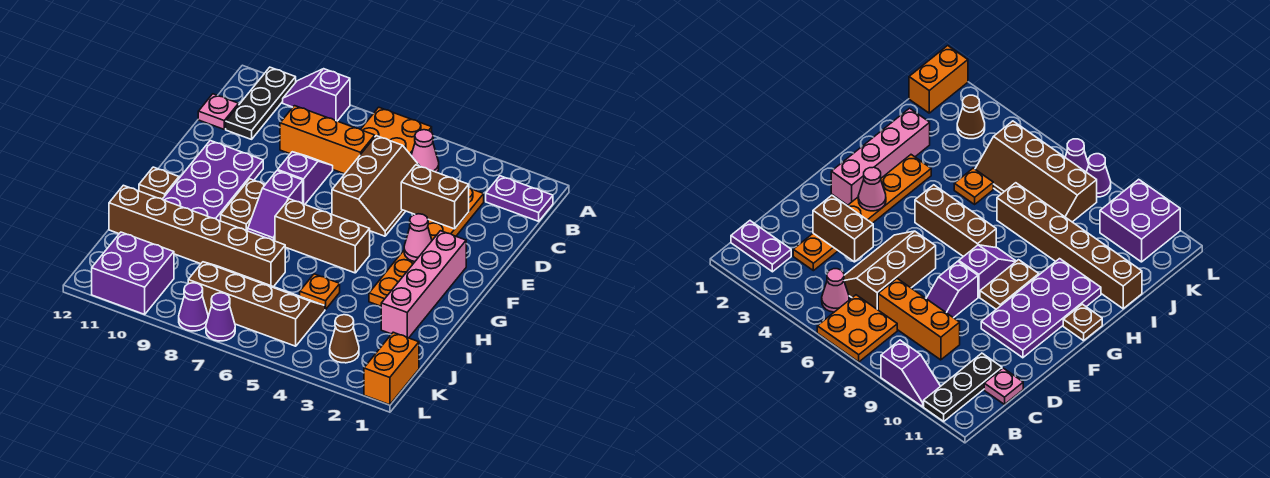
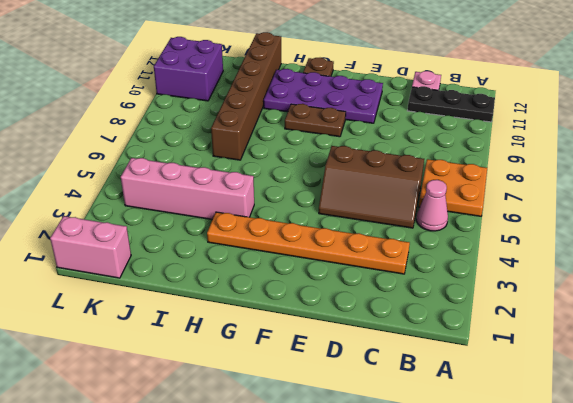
pink brick H4:K4 level 1 -> pink brick F2:I2 level 1
pink brick K1:L1 level 1 -> orange brick K1:L1 level 1
none -> purple slope A9:A10 level 1 top 9
none -> purple plate B1:B2 level 1
none -> orange brick C7:C9 level 1

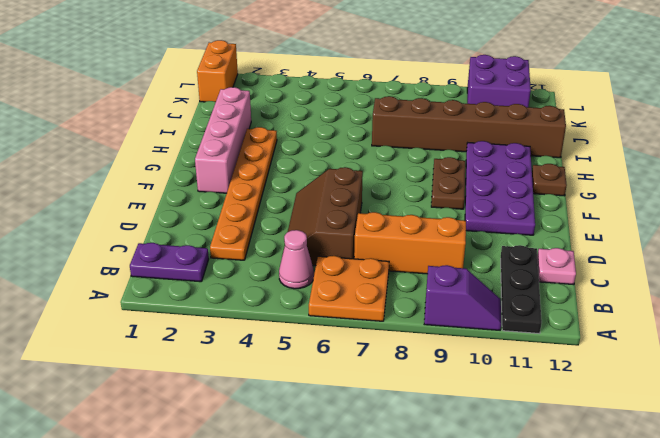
none -> purple slope D8:E8 level 1 top E
none -> purple slope F8:G8 level 1 top F
none -> brown brick G5:G7 level 1

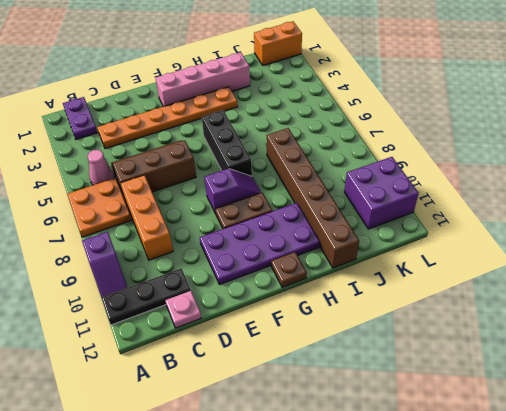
black brick G5:G7 level 1 -> brown brick G5:G7 level 1
none -> purple slope D8:E8 level 1 top E
none -> orange plate I5 level 1
none -> brown slope J5:K8 level 1 top K

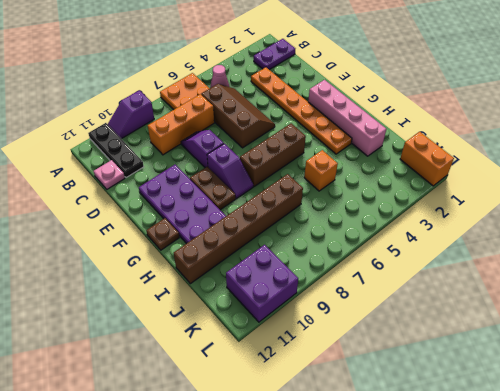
orange brick I5 level 1 -> orange plate I5 level 1
none -> brown slope J5:K8 level 1 top K
none -> brown cone K3 level 1
none -> purple cone L7 level 1

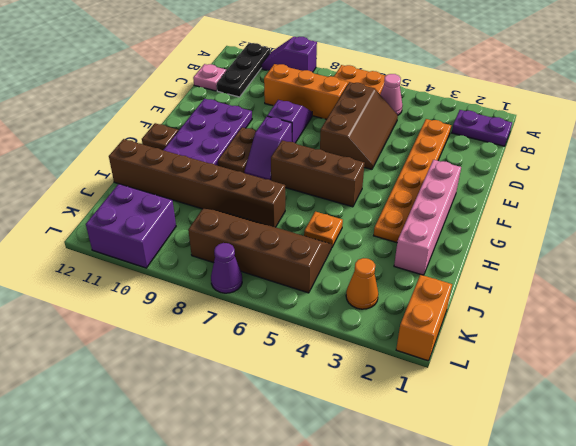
orange cone K3 level 1 -> brown cone K3 level 1
none -> purple cone L8 level 1
none -> brown brick D3:D4 level 2
none -> pink cone F3 level 2

